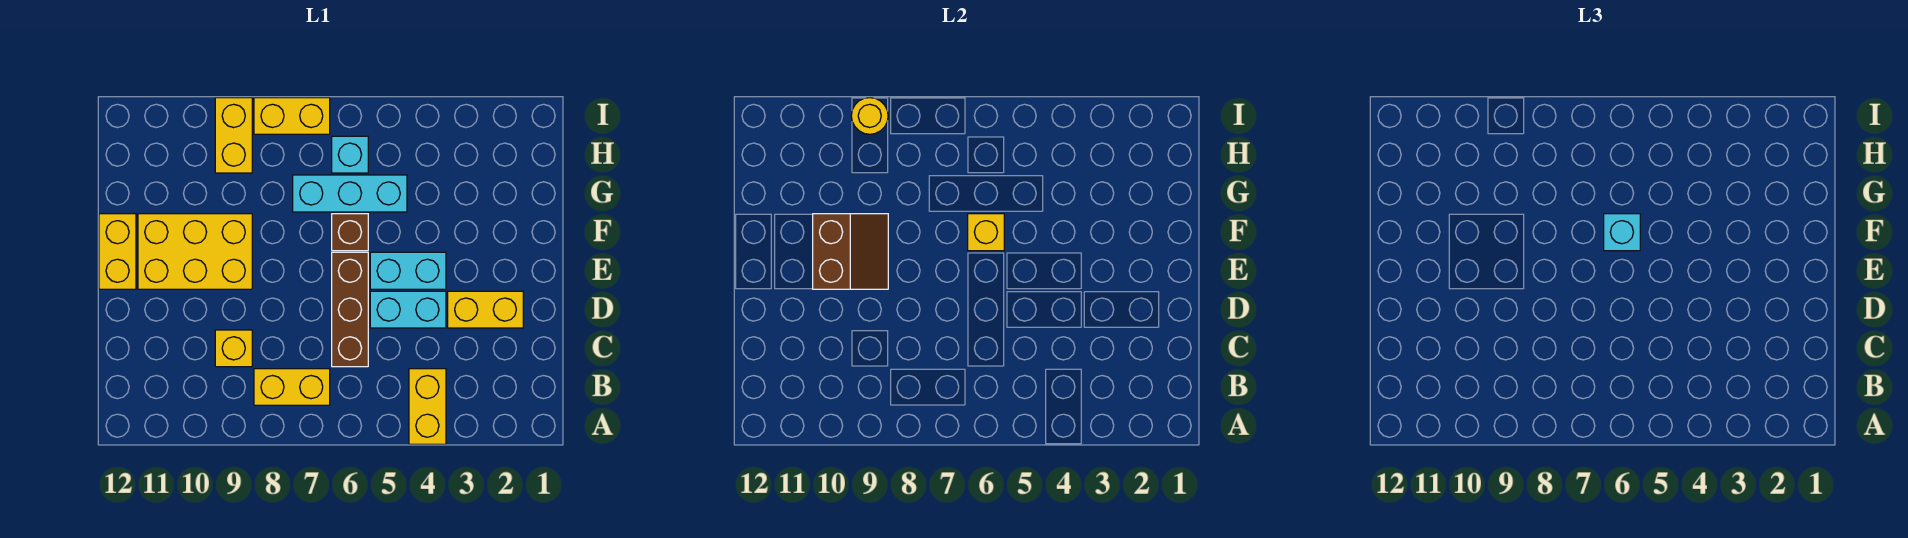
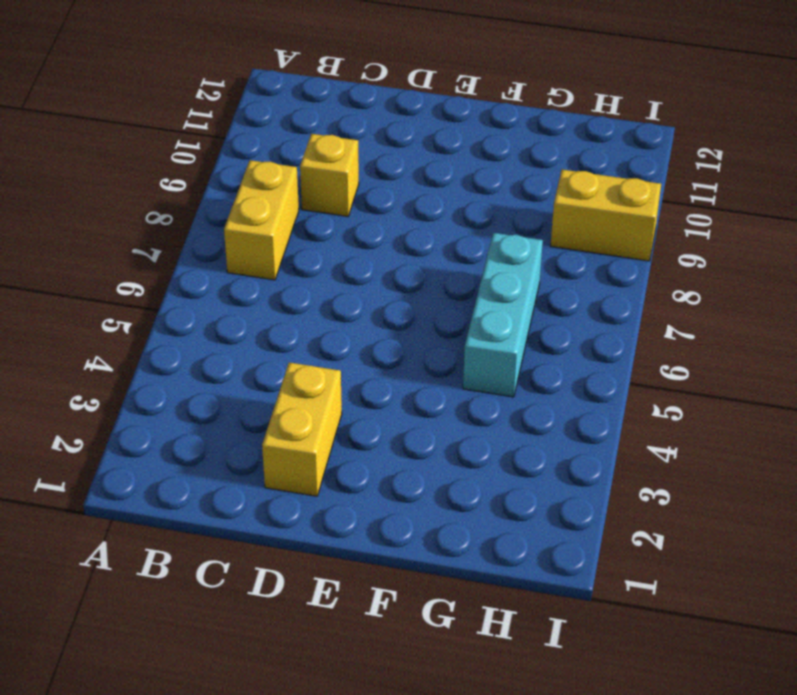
none -> yellow brick A4:B4 level 1
none -> brown brick C6:E6 level 1
none -> cyan brick D4:D5 level 1

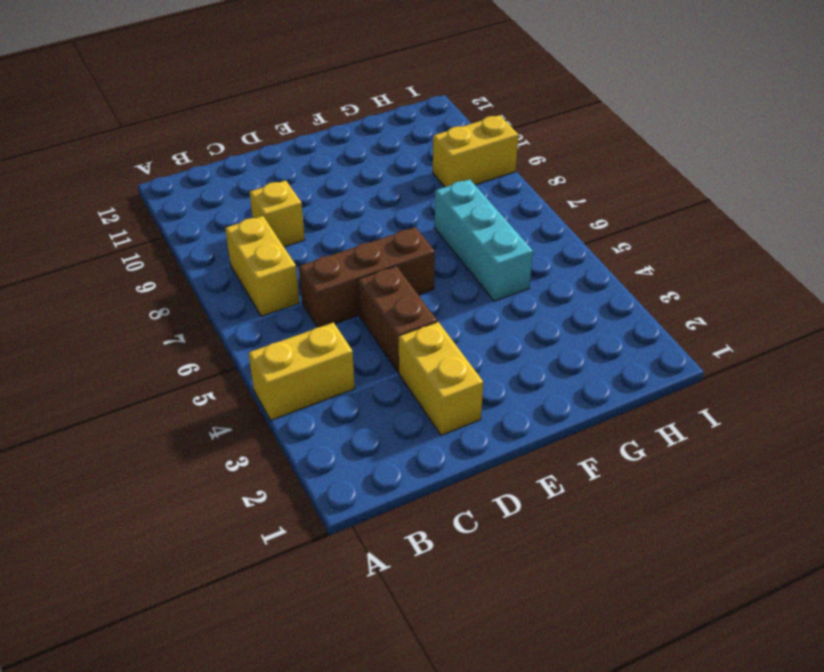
brown brick D4:D5 level 1 -> cyan brick D4:D5 level 1
none -> cyan brick E4:E5 level 1
none -> yellow brick E9:F11 level 1
none -> yellow brick E12:F12 level 1

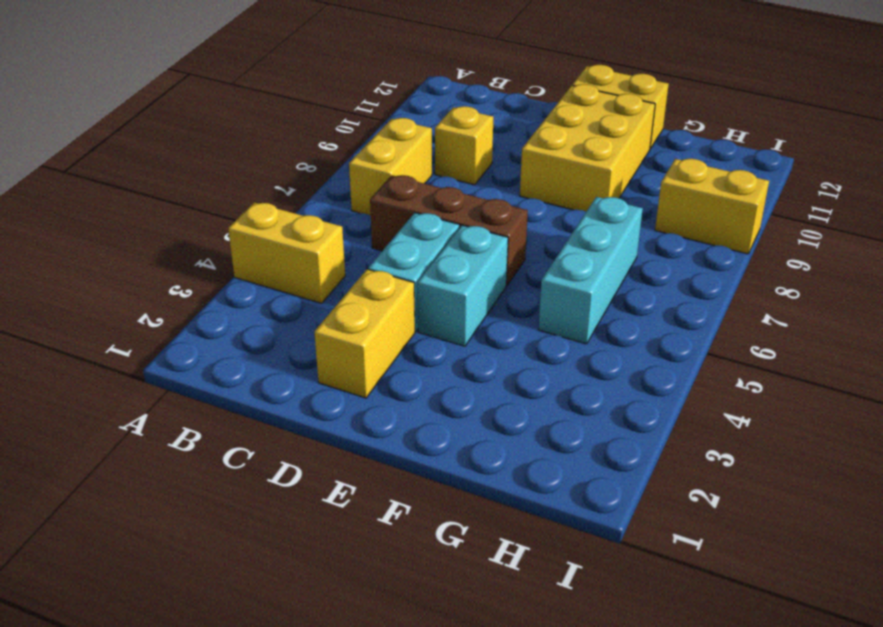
none -> brown brick F6 level 1
none -> cyan brick H6 level 1
none -> yellow brick I7:I8 level 1

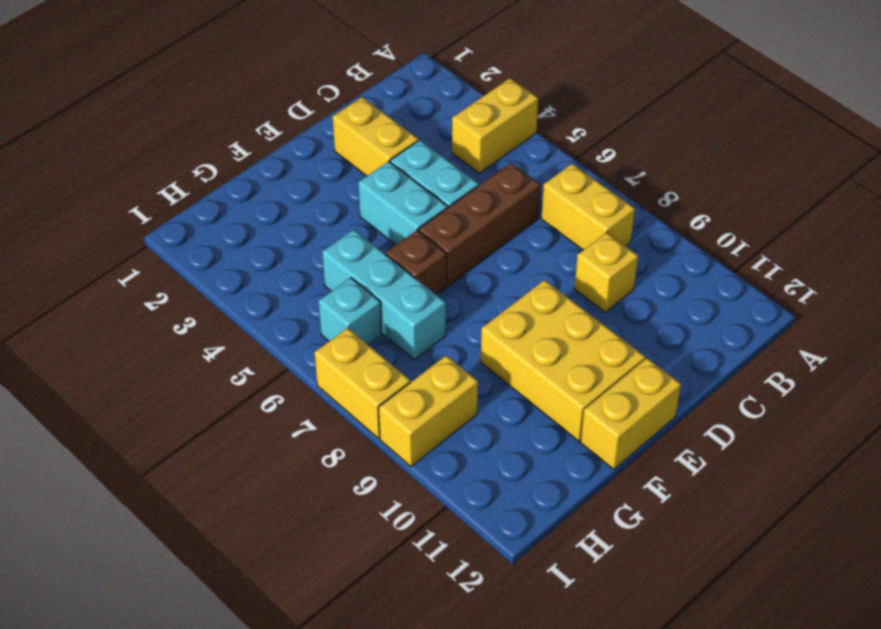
none -> brown slope E9:F10 level 2 top 10
none -> yellow brick F6 level 2
none -> yellow round brick I9 level 2

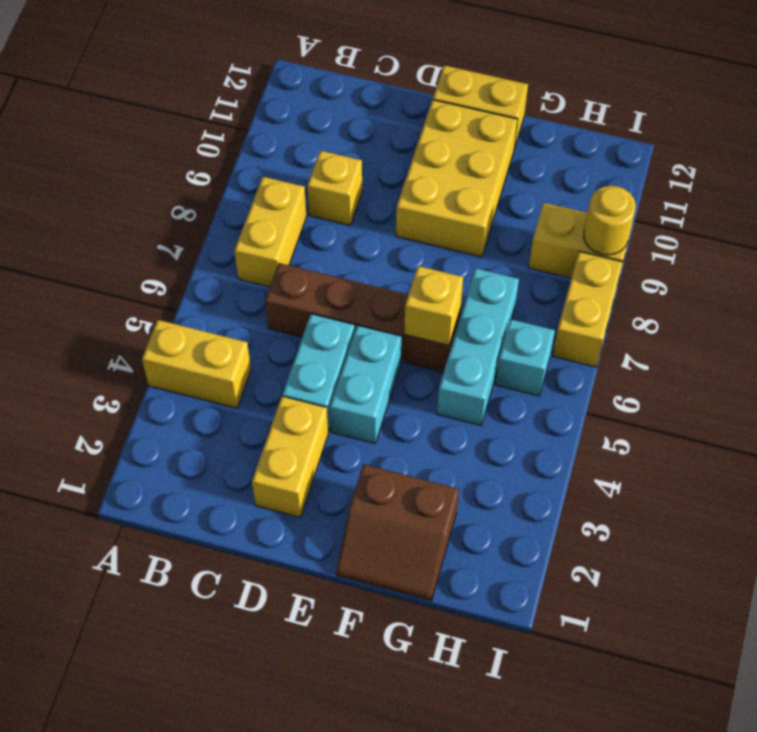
brown slope F1:G2 level 1 top 2 -> brown slope E9:F10 level 2 top 10
none -> cyan brick F6 level 3

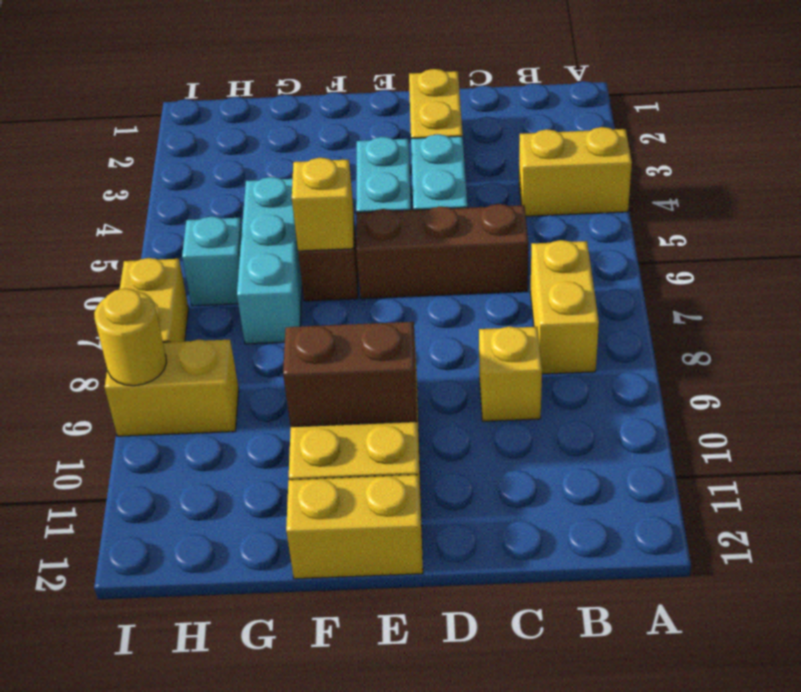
none -> cyan brick F6 level 3

